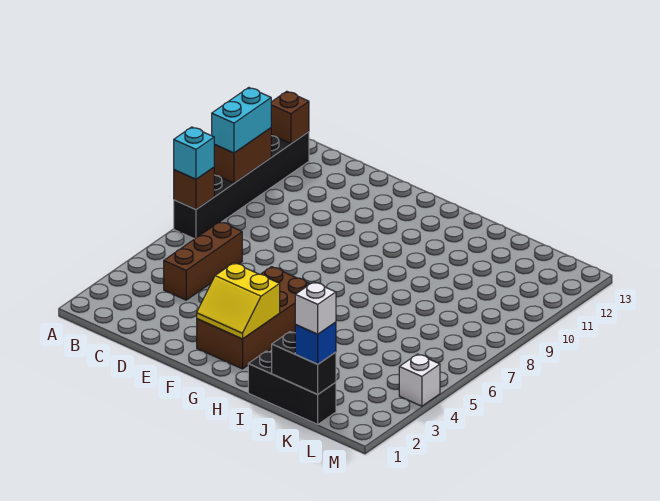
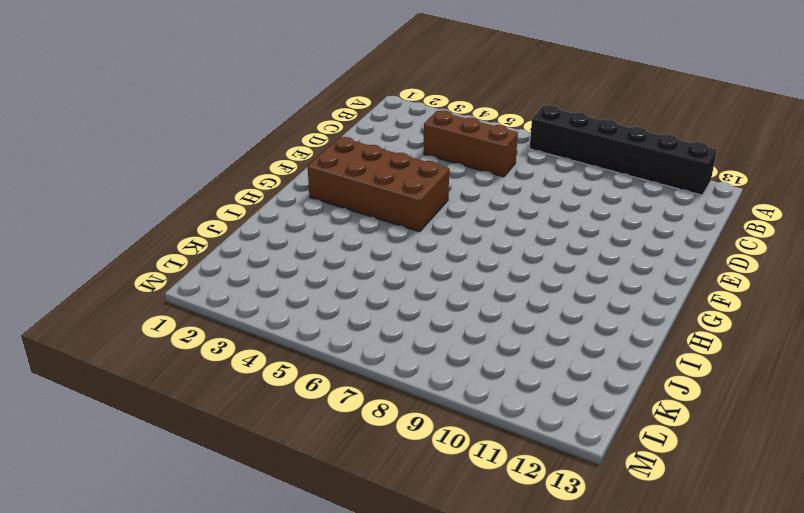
none -> black brick I1:K1 level 1
none -> white brick M4 level 1
none -> brown brick A7 level 2

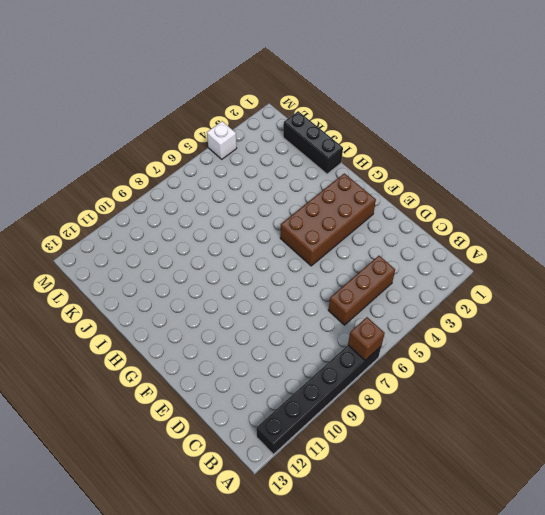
none -> brown brick A9:A10 level 2
none -> brown brick A12 level 2
none -> yellow slope F2:G3 level 2 top 3

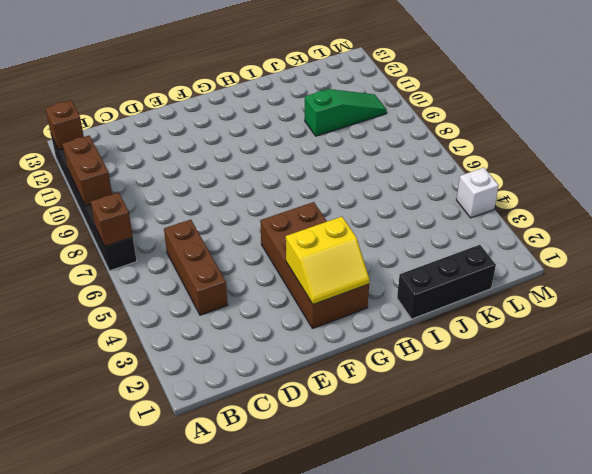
green slope J10:L10 level 1 top J -> none
none -> black brick J1:K1 level 2
none -> cyan brick A7 level 3
none -> cyan brick A9:A10 level 3

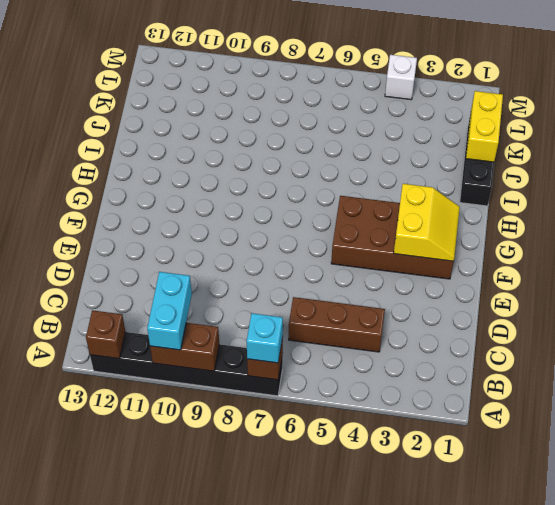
cyan brick A10:B10 level 3 -> cyan brick A9:A10 level 3
yellow brick J1:K1 level 2 -> black brick J1:K1 level 2
none -> blue brick K1 level 3
none -> white brick K1 level 4

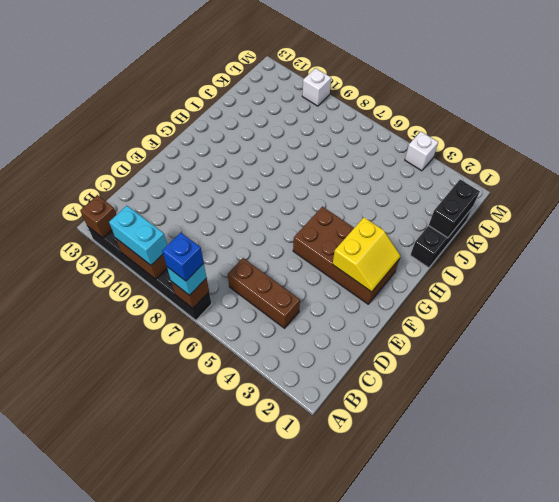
blue brick A7 level 4 -> blue brick K1 level 3
white brick M10 level 1 -> white brick K1 level 4

